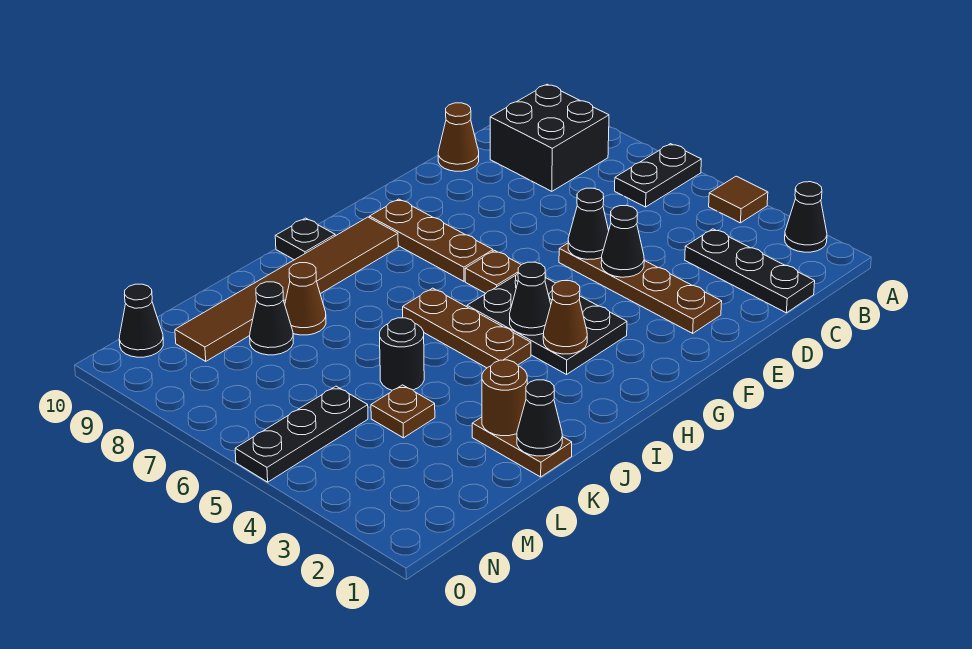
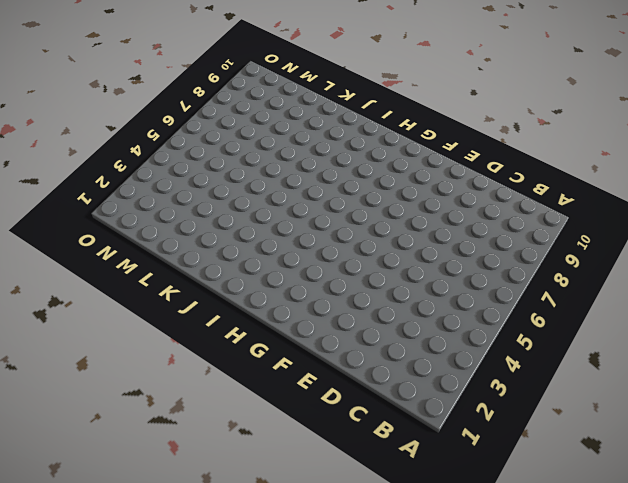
none -> black cone A2 level 1
none -> brown tile A4 level 1
none -> black plate A6:B6 level 1

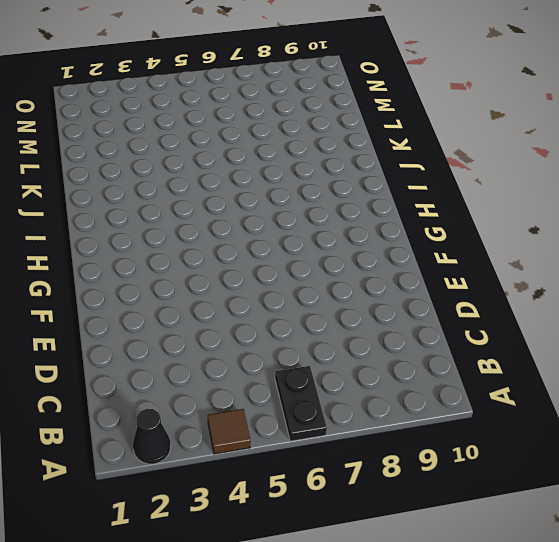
none -> black brick B8:C9 level 1
none -> black plate C1:C3 level 1
none -> brown cone D10 level 1

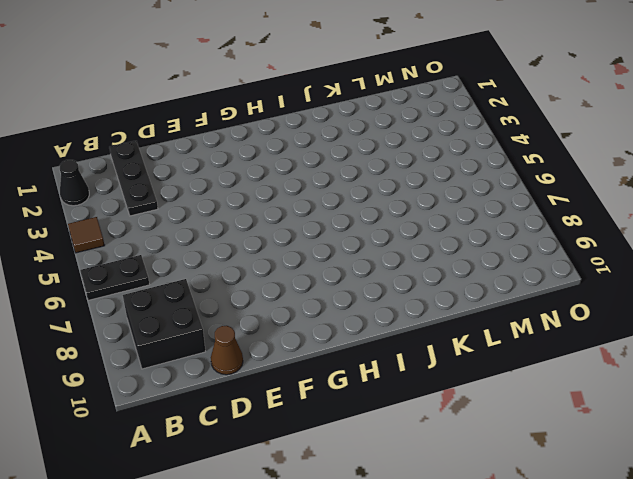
none -> brown plate E2:E5 level 1
none -> black plate G3:H5 level 1
none -> brown plate G6 level 1

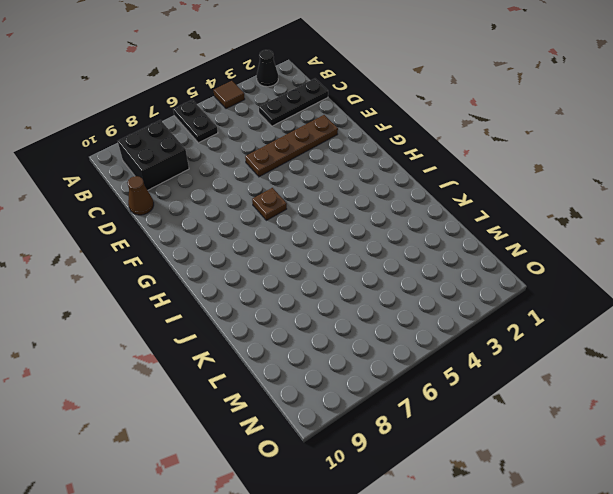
none -> black plate G3:H5 level 1
none -> brown plate G7:G9 level 1
none -> brown tile H9:M9 level 1

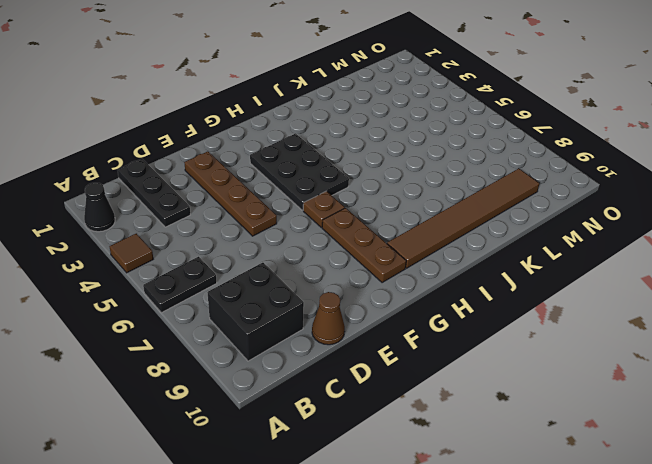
none -> brown plate I4:I6 level 1
none -> black plate I10 level 1
none -> brown plate K1:K2 level 1

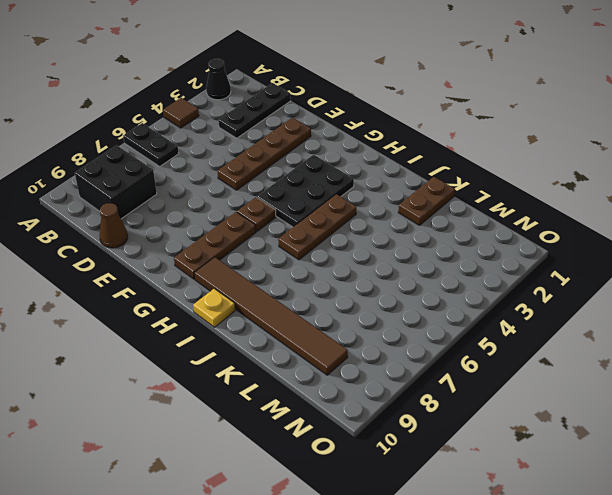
yellow plate I10 level 1 -> black plate I10 level 1
none -> black round brick K5 level 1
none -> brown cone K8 level 1
none -> brown plate L4 level 1

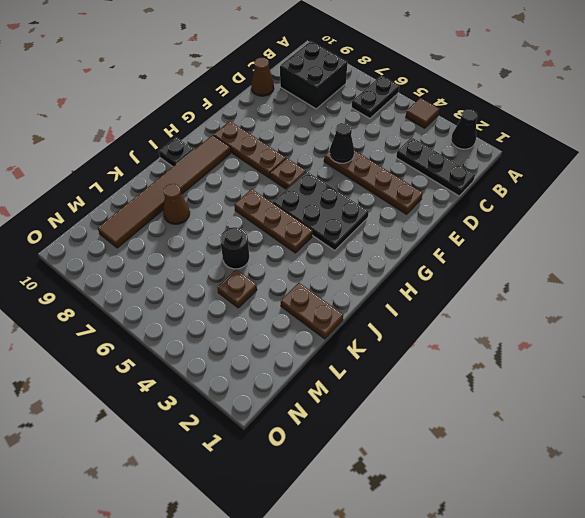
none -> black cone L8 level 1
none -> black plate M5:O5 level 1
none -> black cone N10 level 1

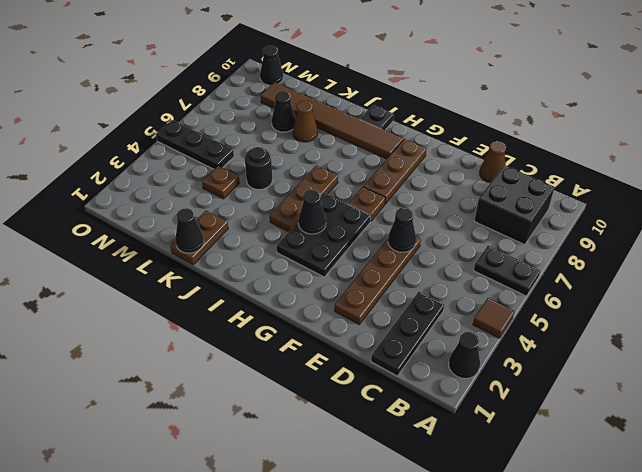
none -> black cone E4 level 2
none -> brown cone H3 level 2
none -> brown round brick K2 level 2

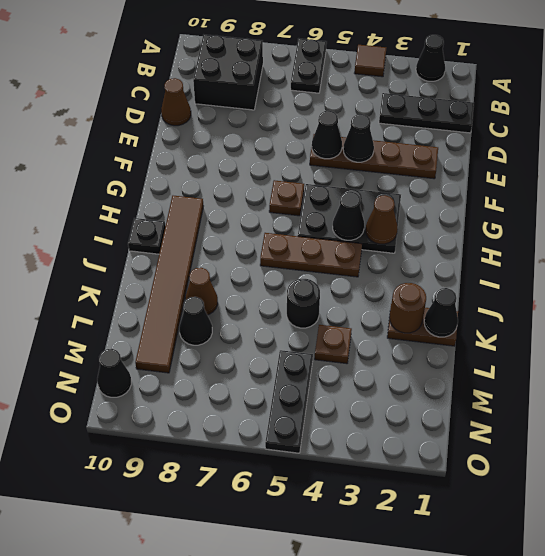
none -> brown plate G7:G9 level 1

